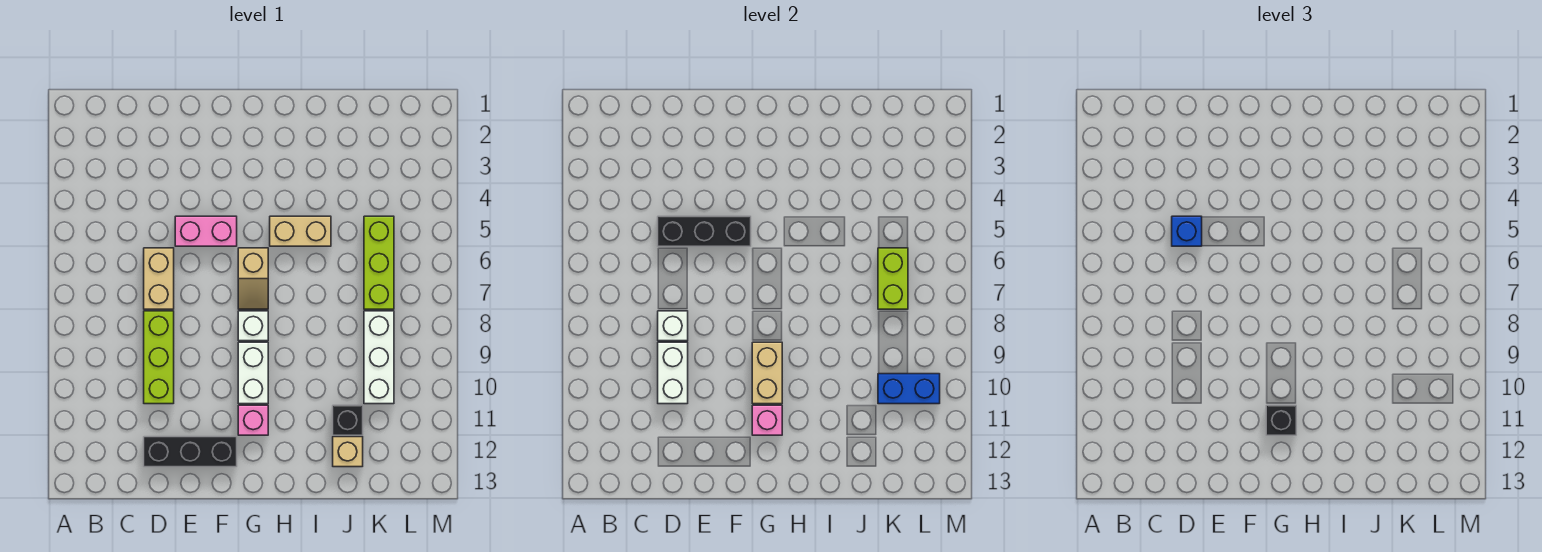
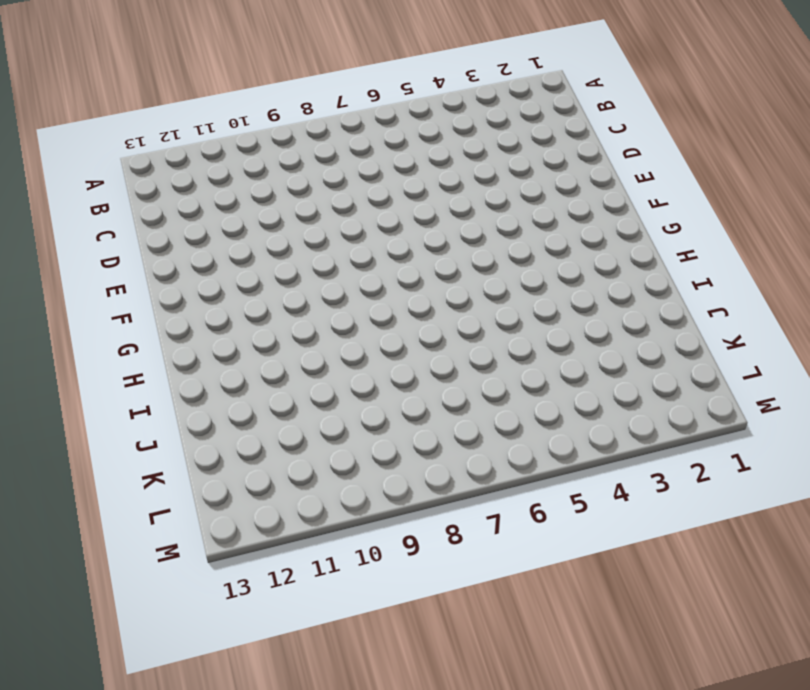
none -> tan brick D6:D7 level 1
none -> lime brick D8:D10 level 1
none -> black brick D12:F12 level 1

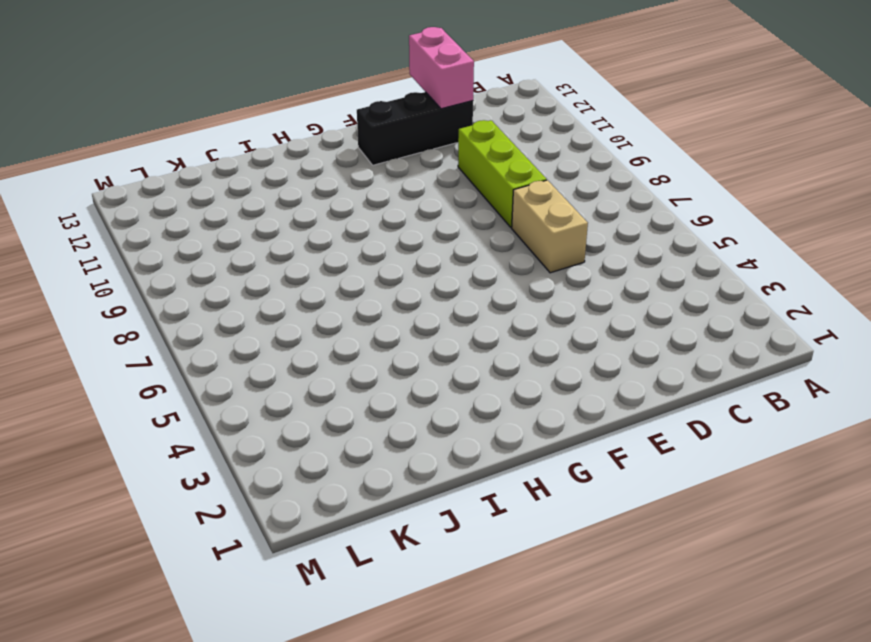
pink brick D12:D13 level 2 -> pink brick E5:F5 level 1
none -> tan slope G6:G7 level 1 top 6
none -> white brick G8 level 1
none -> white brick G9:G10 level 1

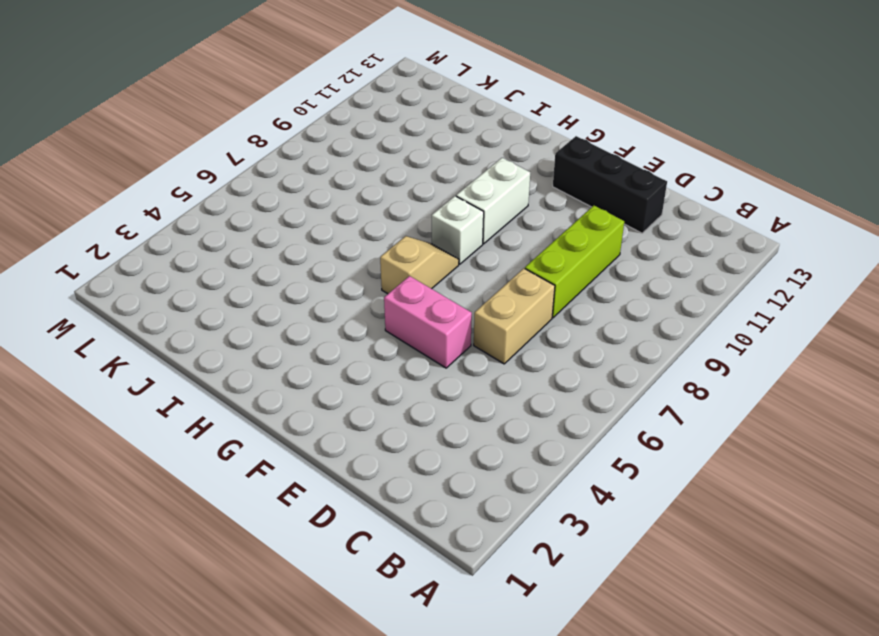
none -> pink brick G11 level 1
none -> tan brick H5:I5 level 1
none -> black brick J11 level 1

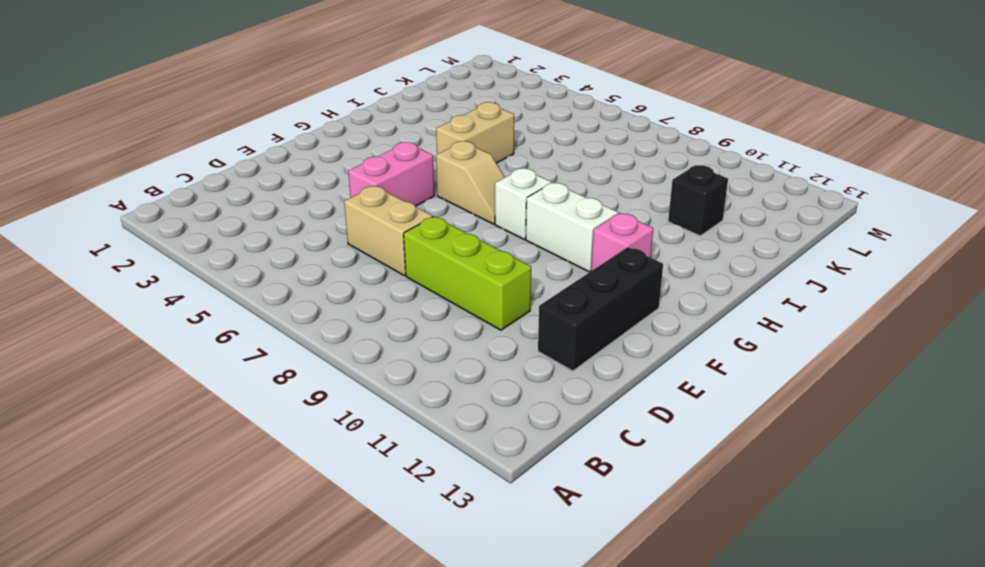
none -> tan brick J12 level 1
none -> lime brick K5:K7 level 1
none -> white brick K8:K10 level 1

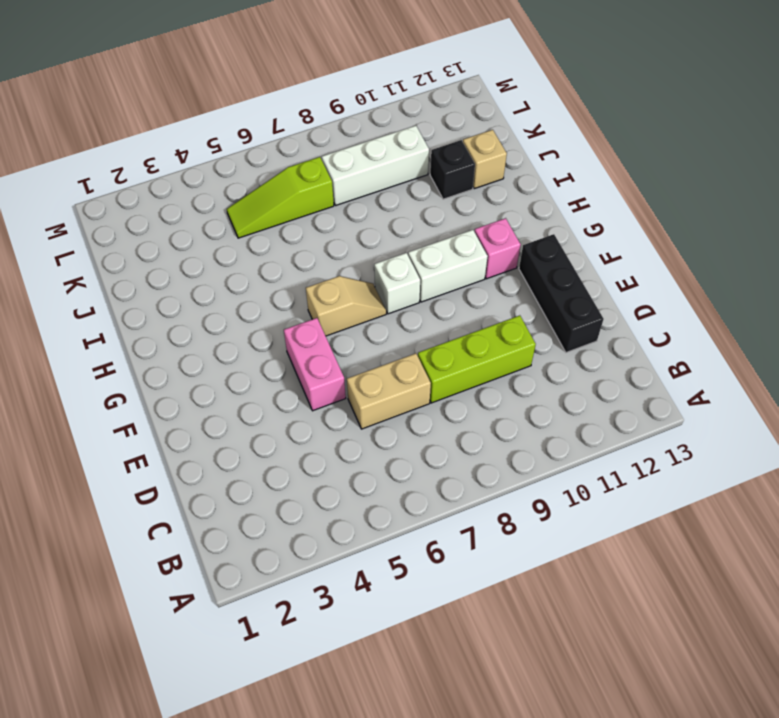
lime slope K5:K7 level 1 top 7 -> lime brick K5:K7 level 1
none -> tan brick H5:I5 level 1
none -> black brick D5:F5 level 2
none -> white brick D8 level 2

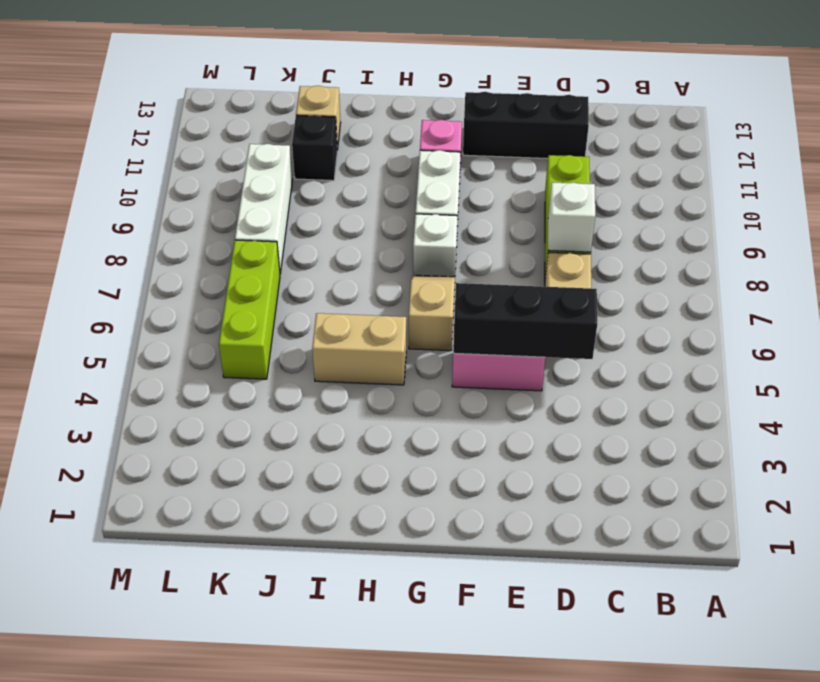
none -> white brick D9:D10 level 2
none -> tan brick G9:G10 level 2
none -> pink brick G11 level 2

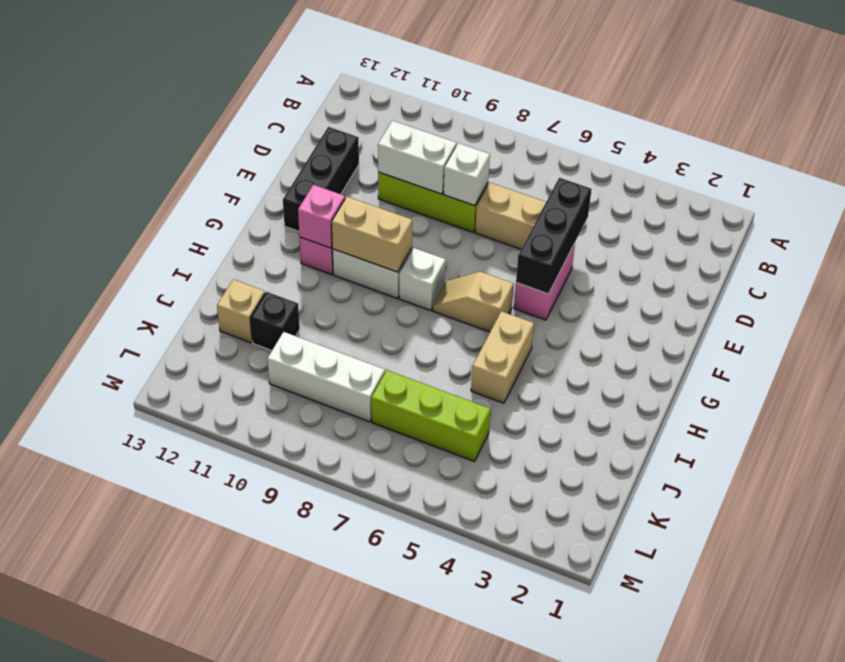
none -> lime brick K6:K7 level 2
none -> blue brick K10:L10 level 2
none -> blue brick D5 level 3

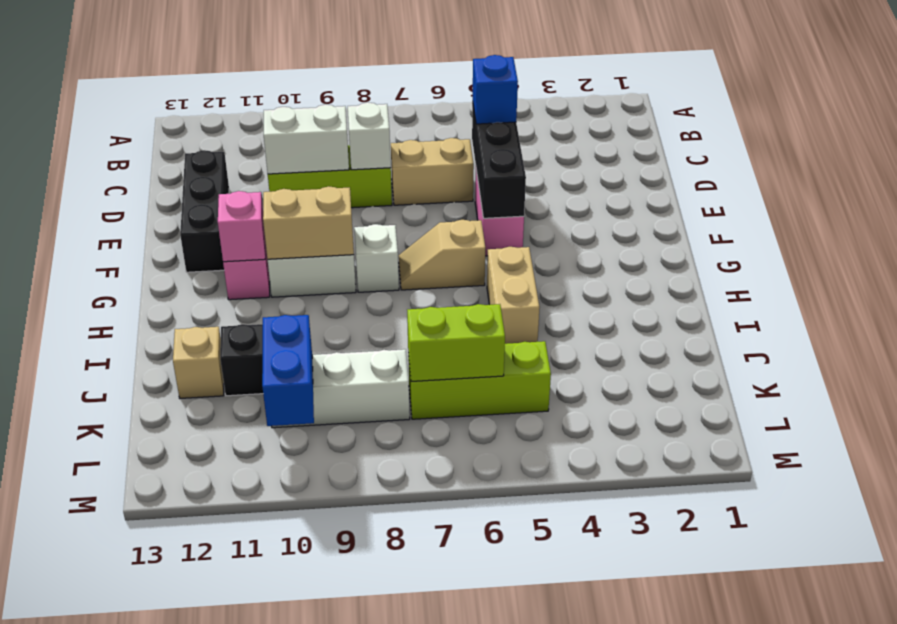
none -> black brick G11 level 3

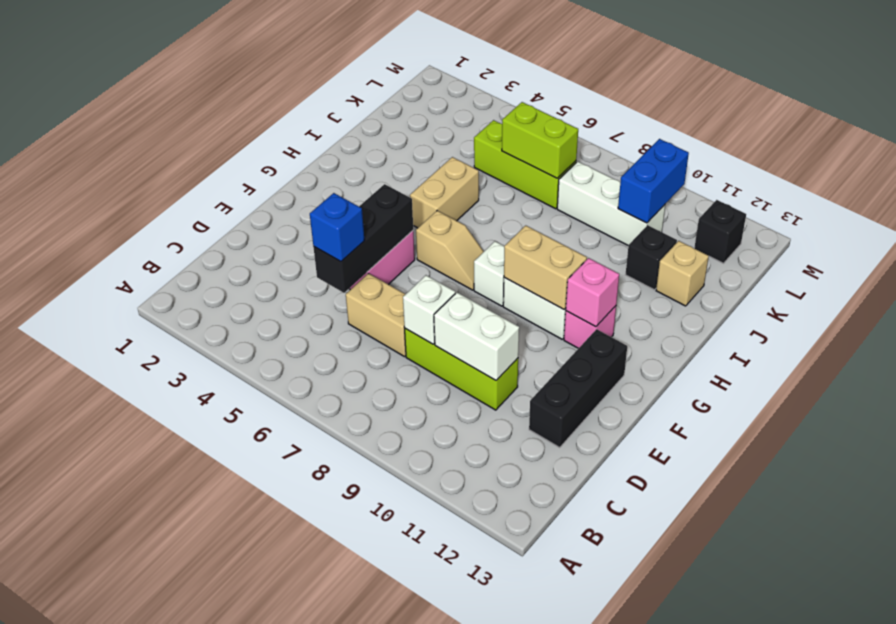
black brick L12 level 1 -> black brick G11 level 3

